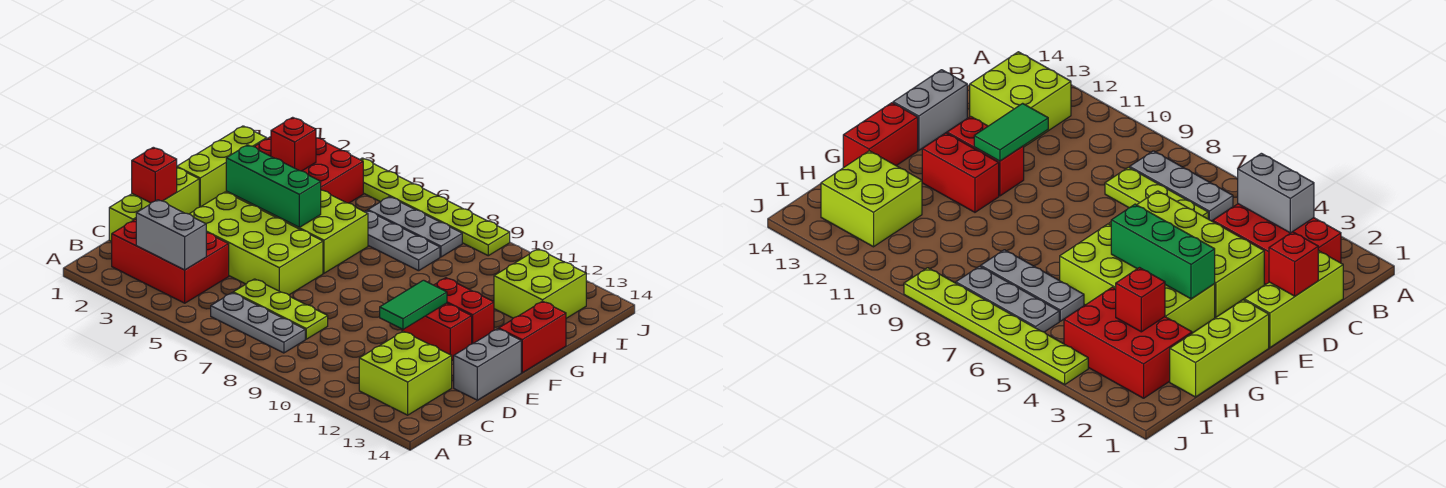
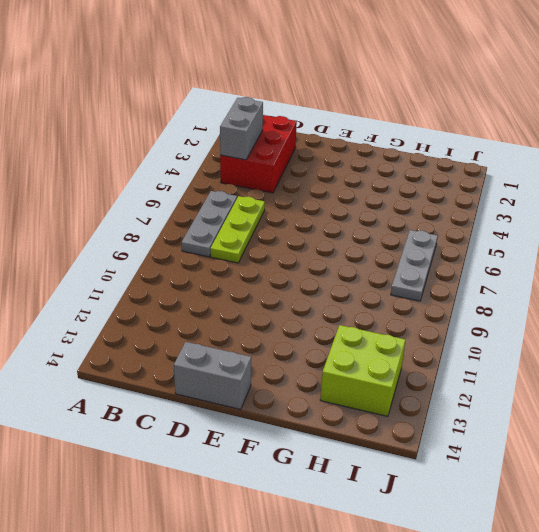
none -> lime brick B12:C13 level 1
none -> lime brick C1:E1 level 1
none -> lime brick D3:E6 level 1

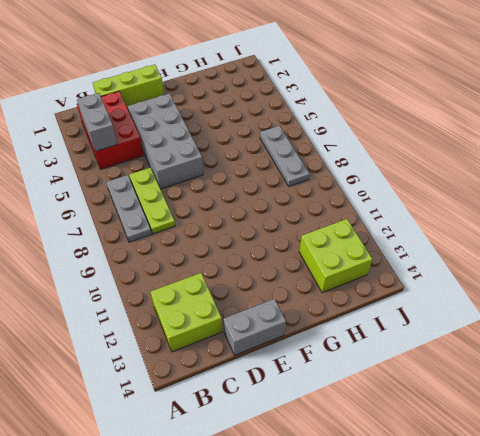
grey brick D3:E6 level 1 -> lime brick D3:E6 level 1
none -> red brick E11:E12 level 1
none -> lime brick F1:H1 level 1
none -> lime brick F3:G6 level 1

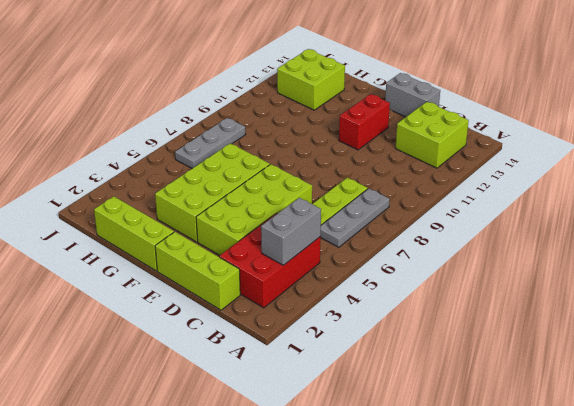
none -> red brick F11:F12 level 1
none -> red brick F14:G14 level 1
none -> red brick H2:I4 level 1

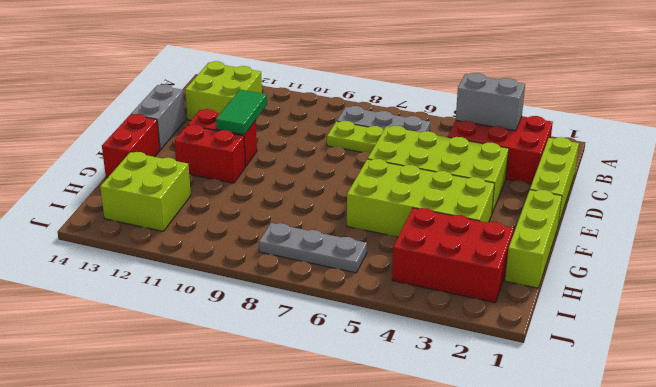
none -> grey plate H6:H8 level 1
none -> lime plate J4:J9 level 1
none -> red brick D1 level 2

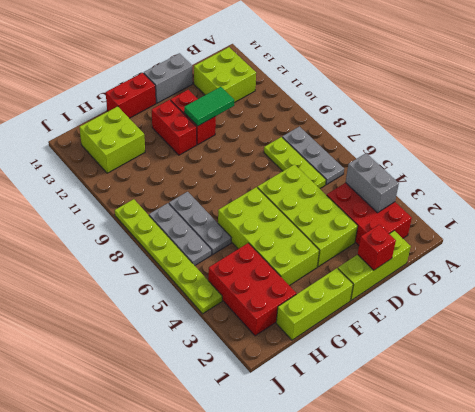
none -> green brick F3:F5 level 2
none -> red brick H3 level 2

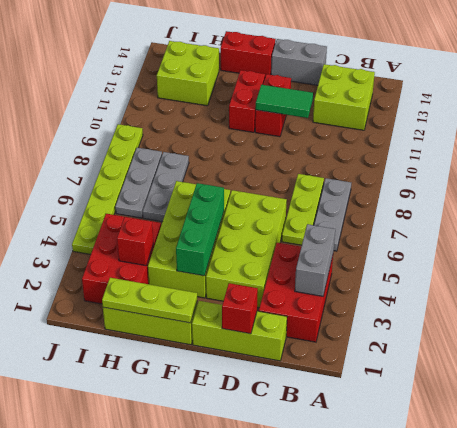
lime plate F1:H1 level 2 -> none

